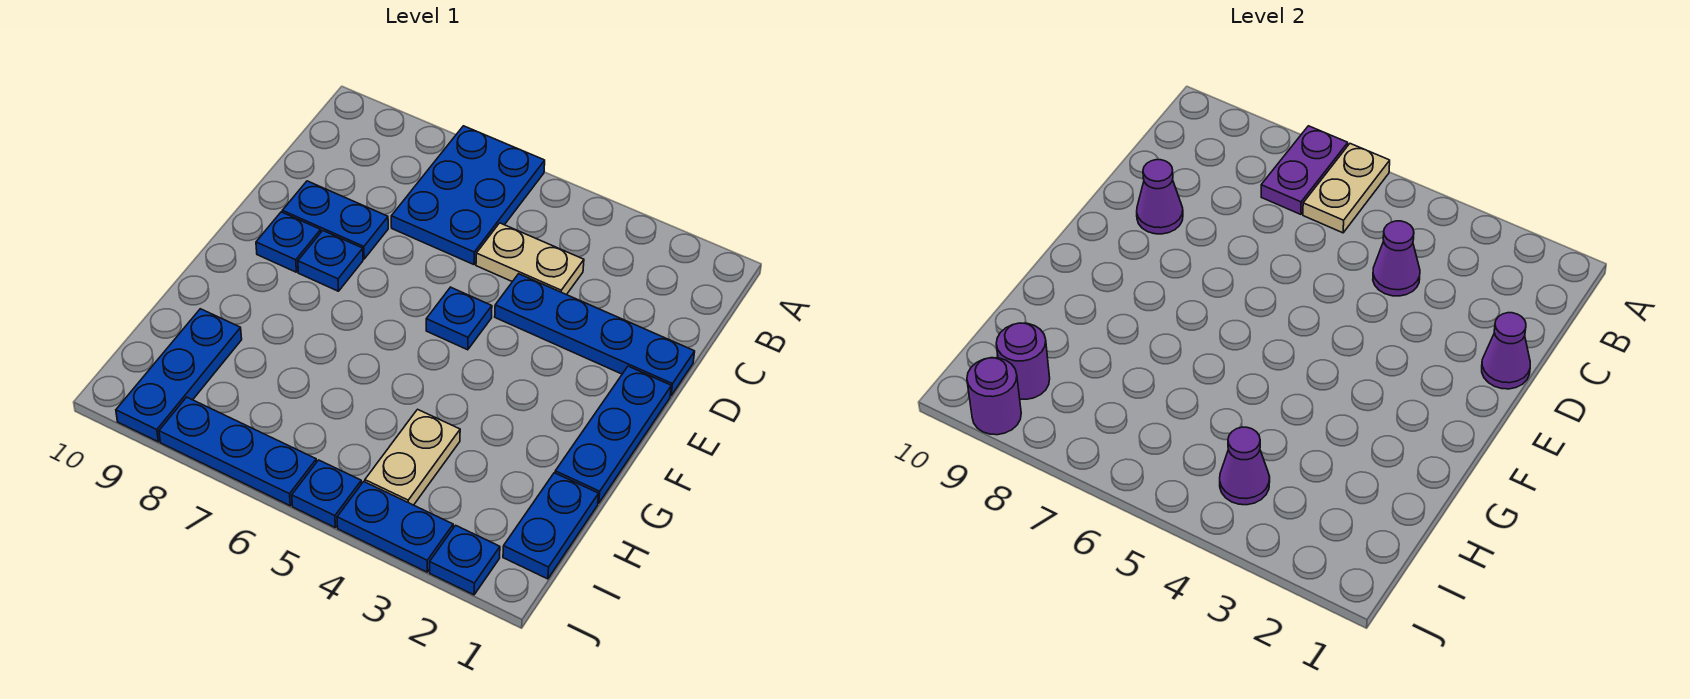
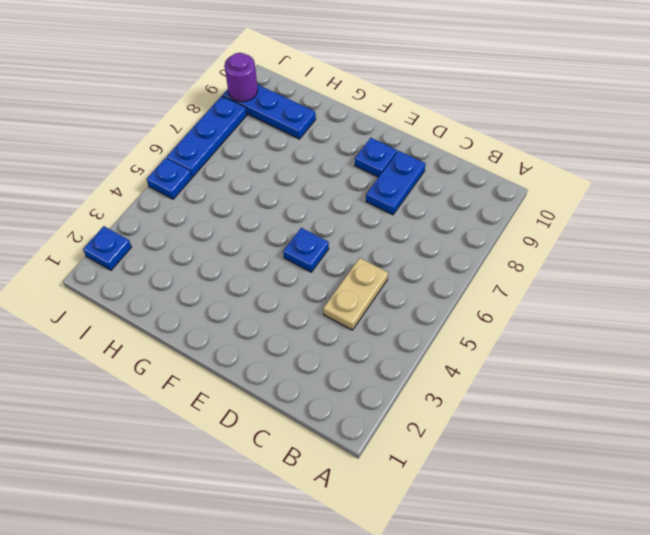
none -> blue plate A6:C7 level 1
none -> blue plate D1:D4 level 1
none -> blue plate E1:G1 level 1

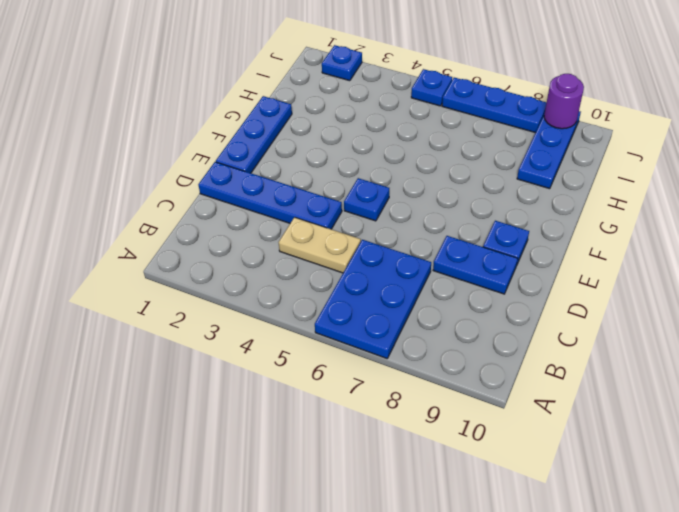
none -> blue plate E8 level 1
none -> blue plate H1:I1 level 1
none -> tan plate H4:I4 level 1

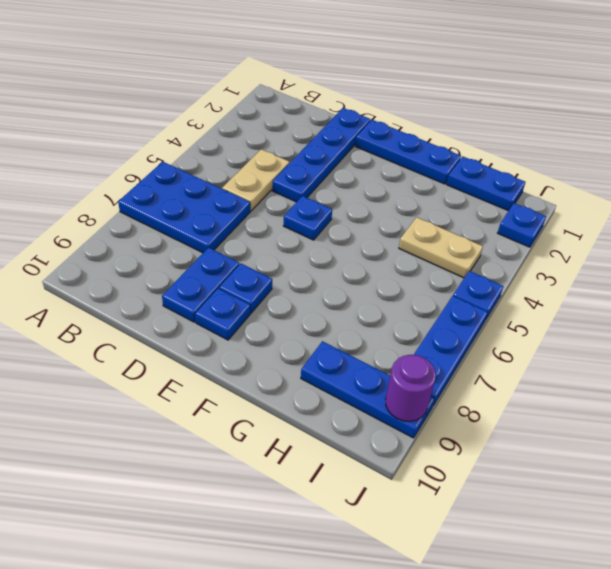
none -> blue plate J3:J4 level 1
none -> tan plate A6:B6 level 2
none -> purple plate A7:B7 level 2

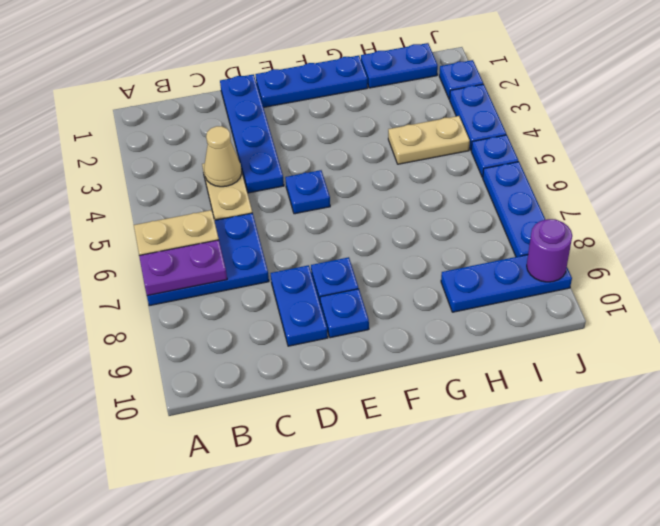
tan cone C4 level 2 -> purple cone C4 level 2
none -> purple cone D1 level 2
none -> purple cone D9 level 2
none -> purple cone I4 level 2

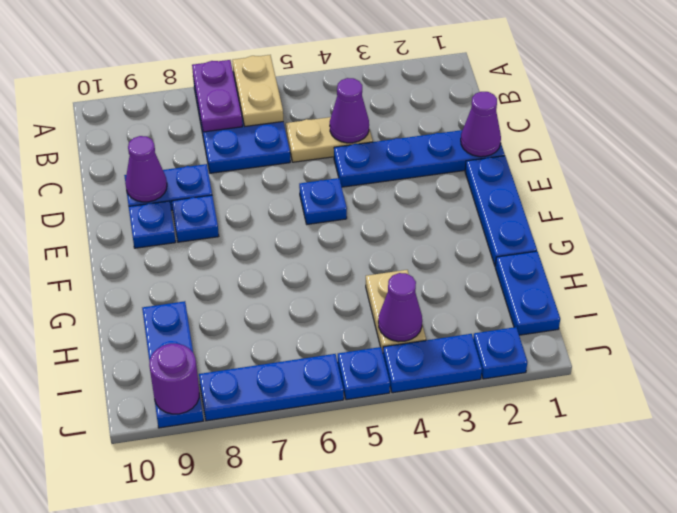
none -> purple round brick I9 level 2

